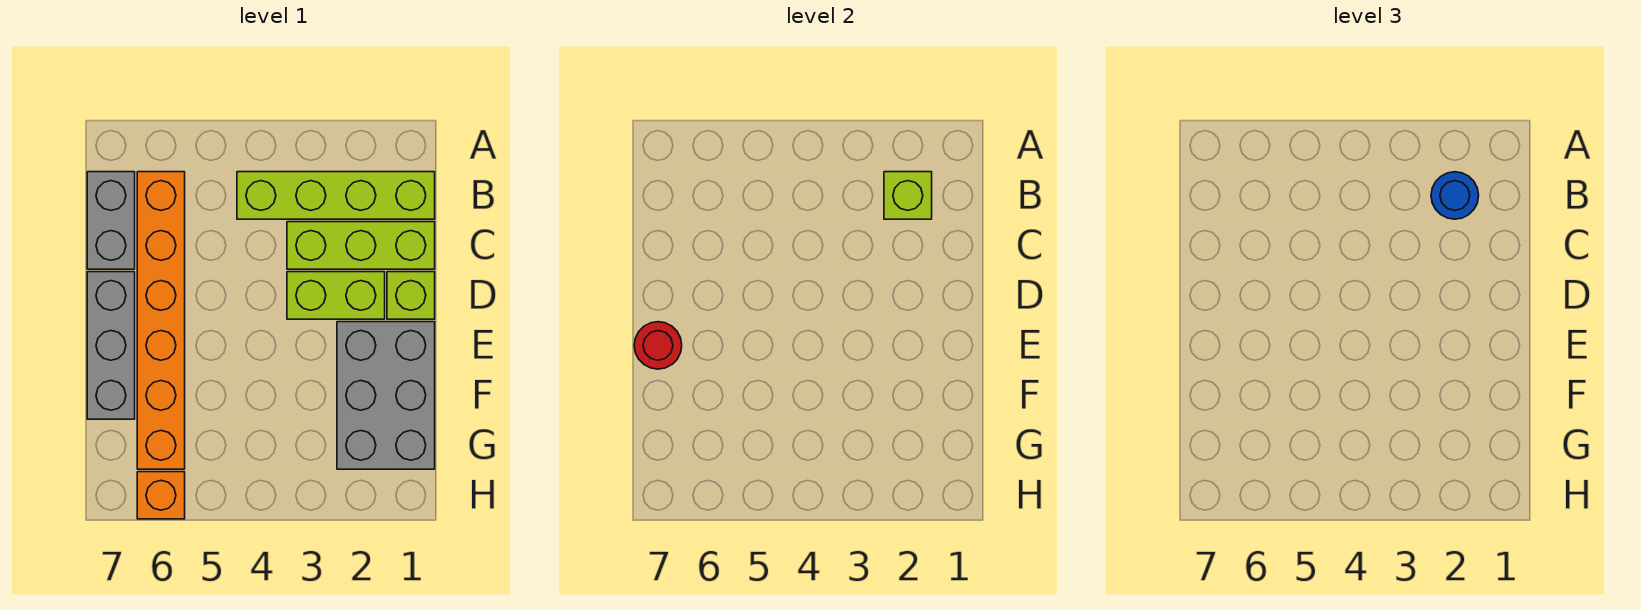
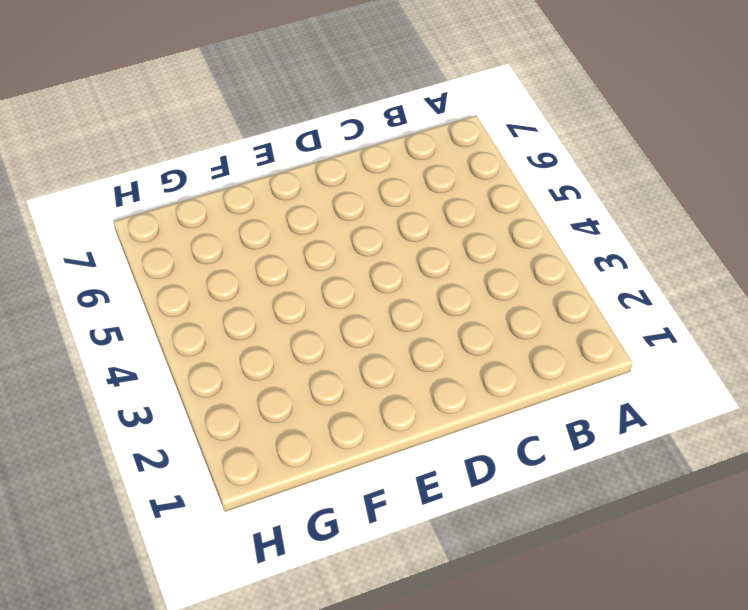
none -> lime brick B1:B4 level 1
none -> orange brick B6:G6 level 1
none -> grey brick B7:C7 level 1

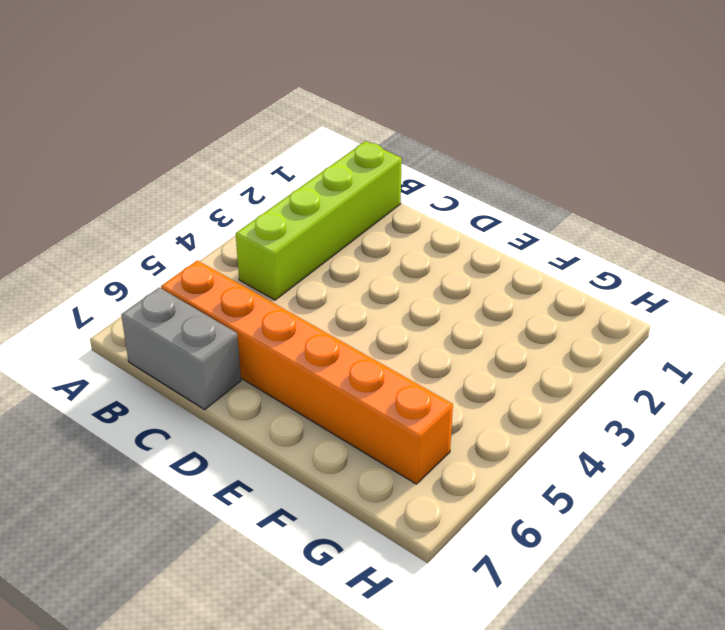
none -> lime brick C1:C3 level 1
none -> lime brick D1 level 1
none -> lime brick D2:D3 level 1

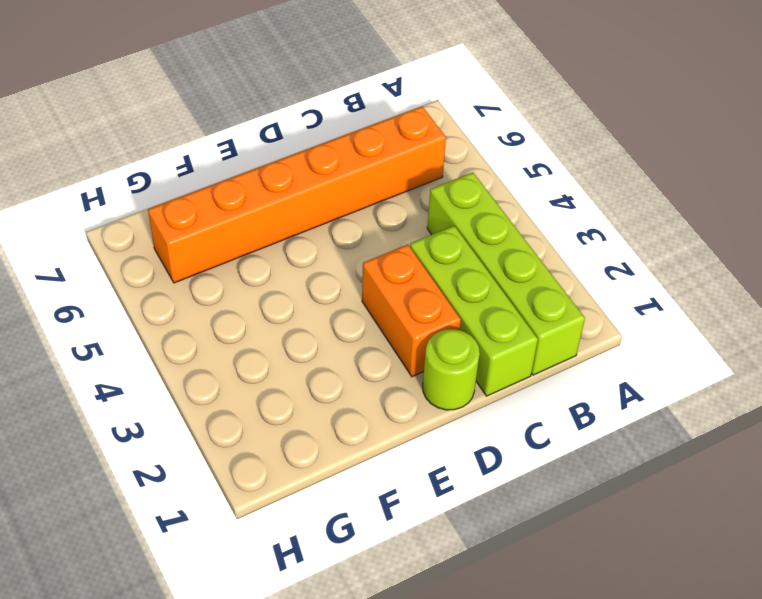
lime round brick D1 level 1 -> lime brick D1 level 1
orange brick D2:D3 level 1 -> lime brick D2:D3 level 1
none -> grey brick B7:C7 level 1
none -> grey brick D7:F7 level 1
none -> grey brick E1:G2 level 1

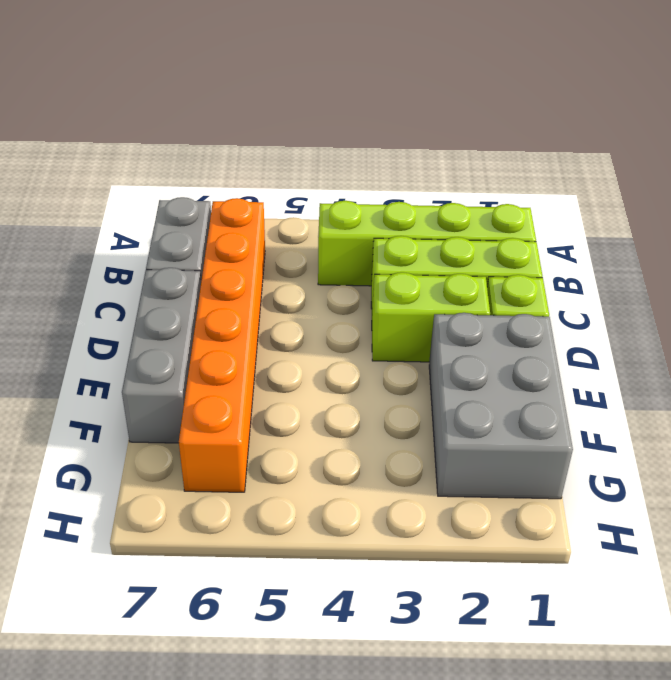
none -> orange brick H6 level 1
none -> lime brick B2 level 2
none -> red round brick E7 level 2

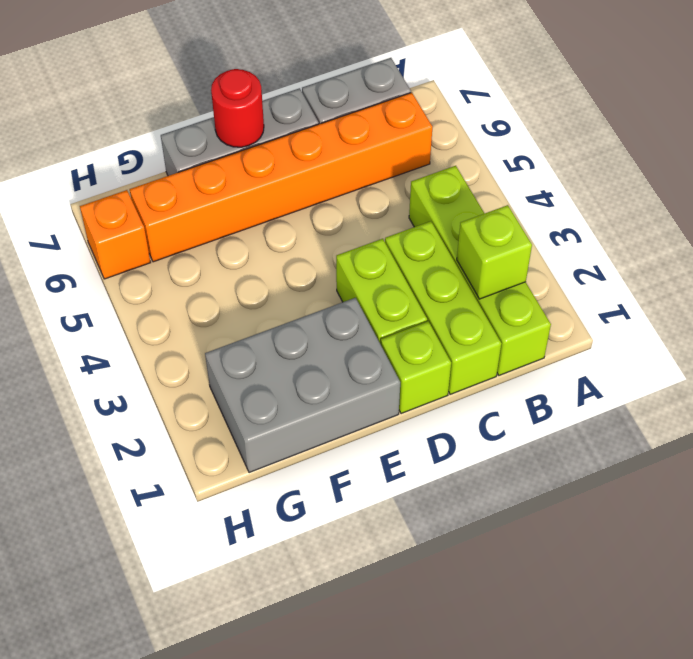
none -> blue round brick B2 level 3

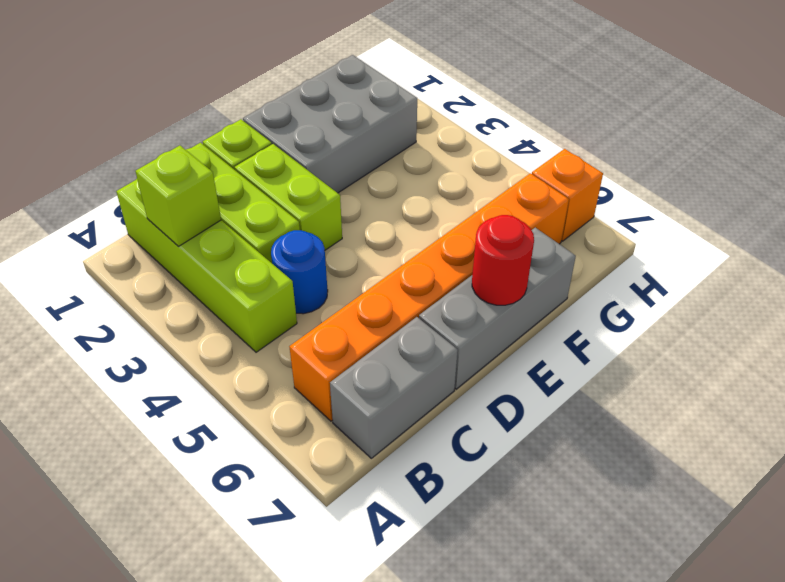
blue round brick C4 level 1 -> blue round brick B2 level 3

